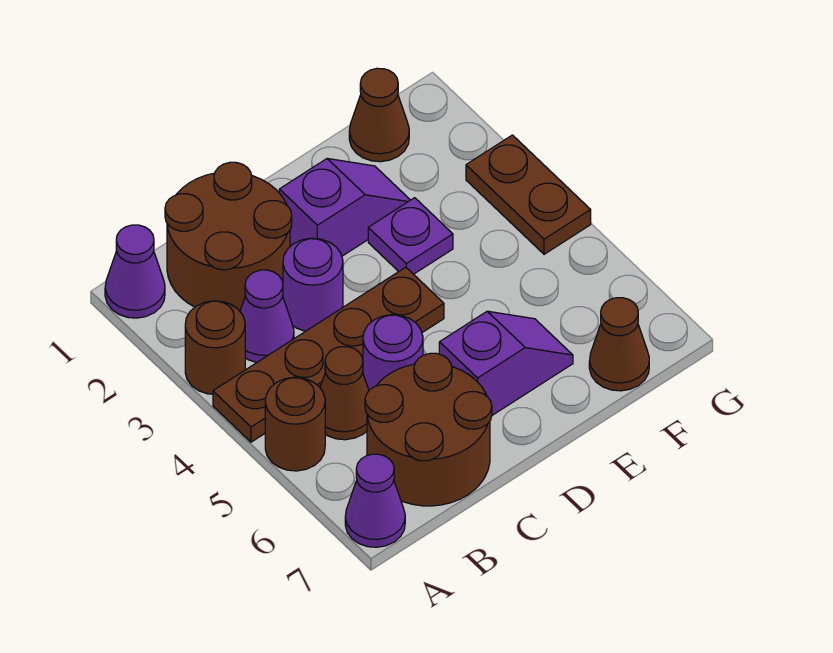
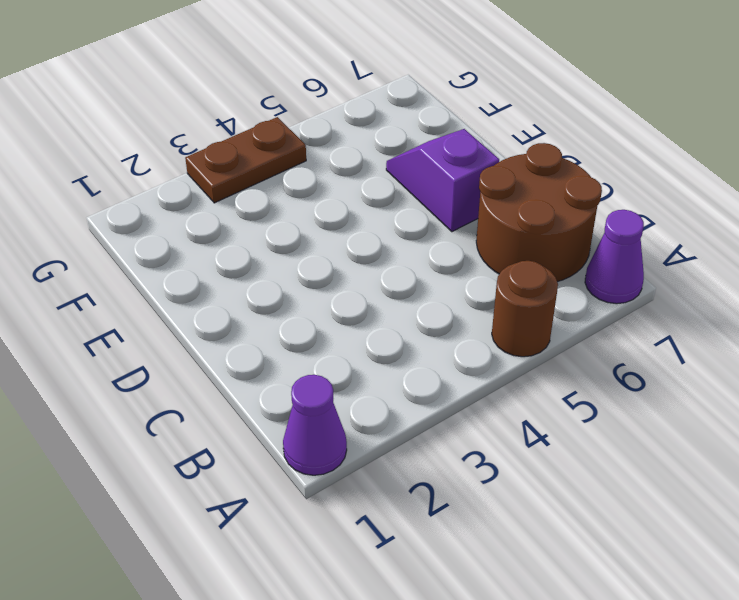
none -> brown round brick A3 level 1
none -> brown plate A4:D4 level 1
none -> brown round brick B1:C2 level 1

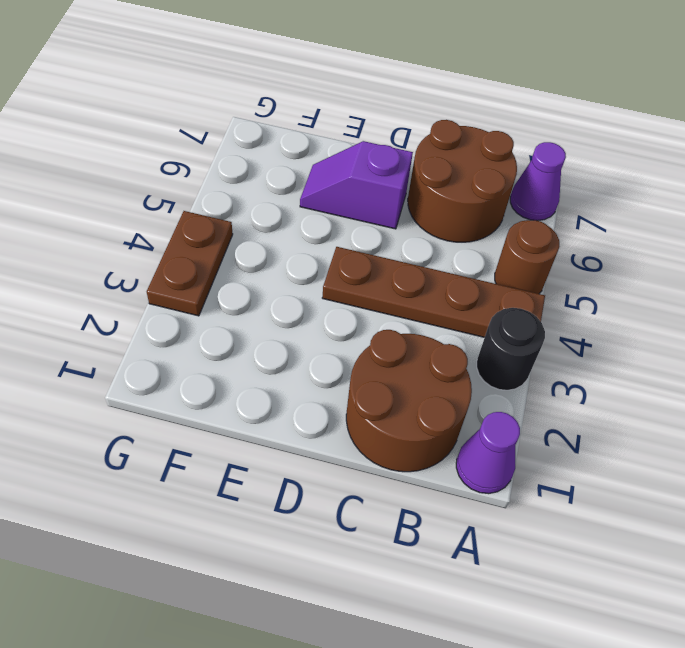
black round brick A3 level 1 -> brown round brick A3 level 1
none -> purple cone B3 level 1
none -> brown cone B5 level 1
none -> purple round brick C3 level 1

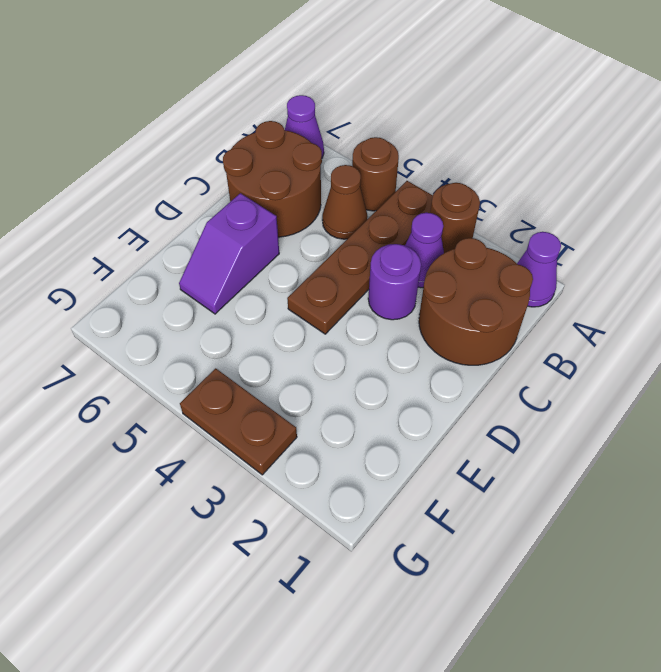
none -> purple round brick C5 level 1
none -> purple slope D2:E2 level 1 top D
none -> purple plate E3 level 1

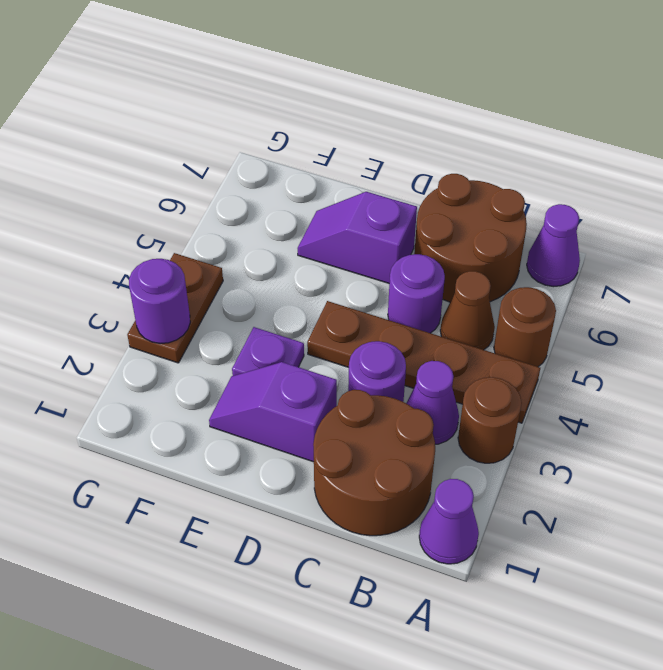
purple round brick G3 level 2 -> none
none -> brown cone F1 level 1
none -> brown cone F7 level 1

